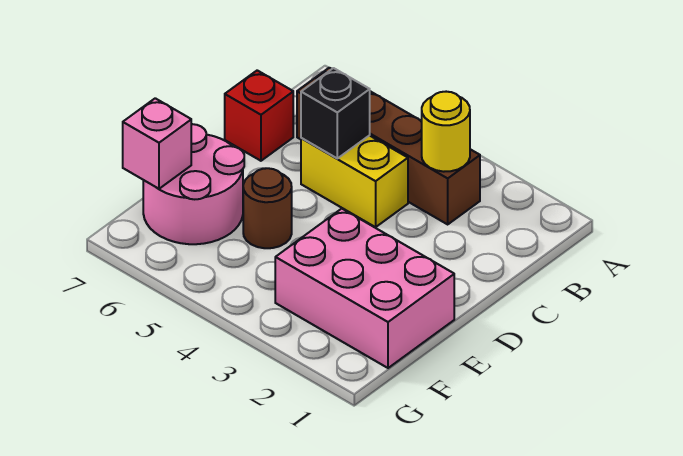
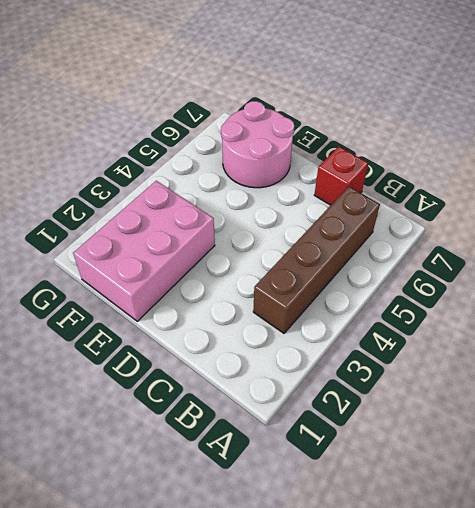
none -> yellow brick C4:C5 level 1
none -> brown round brick E5 level 1

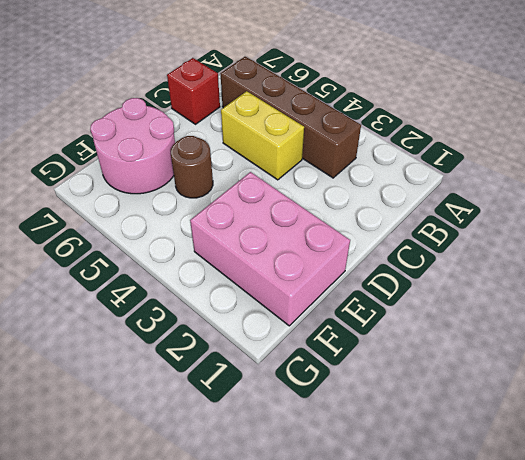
none -> yellow round brick B3 level 2
none -> black brick C5 level 2

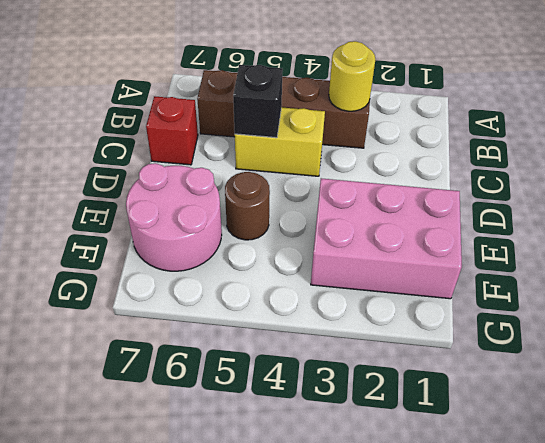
none -> pink brick F7 level 2

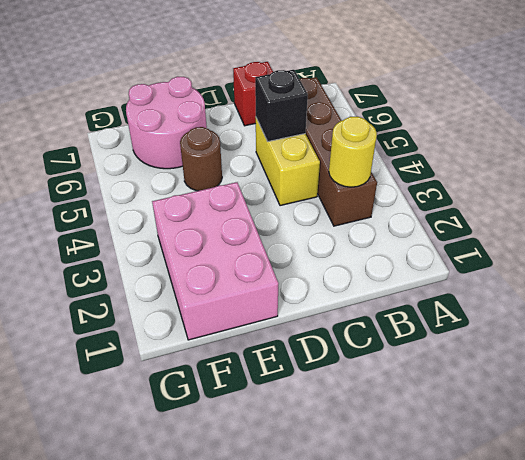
none -> pink brick F7 level 2

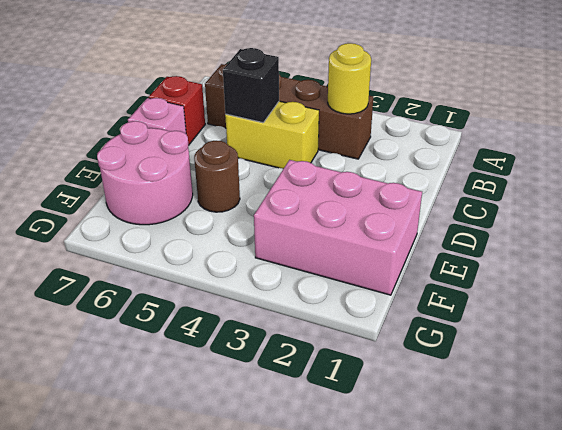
pink brick D7 level 1 -> pink brick F7 level 2

